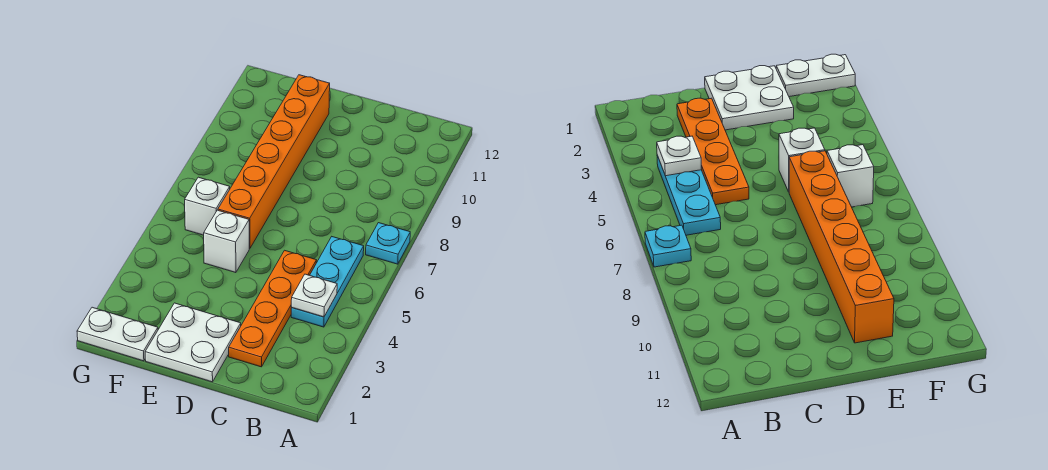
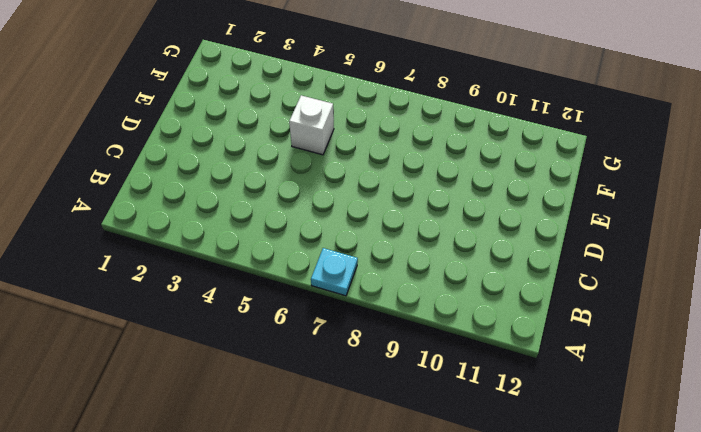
none -> cyan plate B4:B6 level 1
none -> orange plate C2:C5 level 1

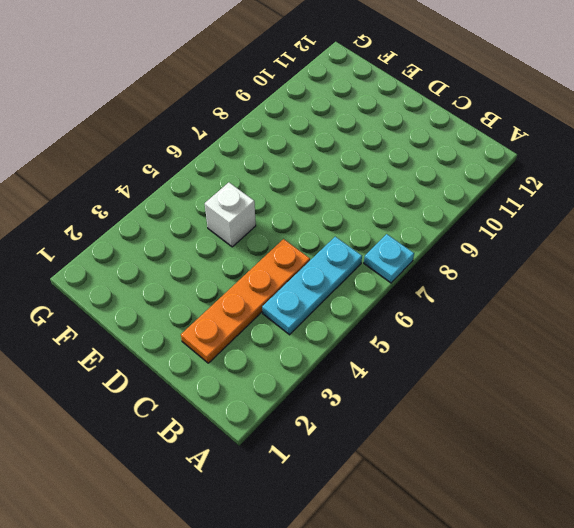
none -> white plate D1:E2 level 1
none -> orange brick E6:E11 level 1

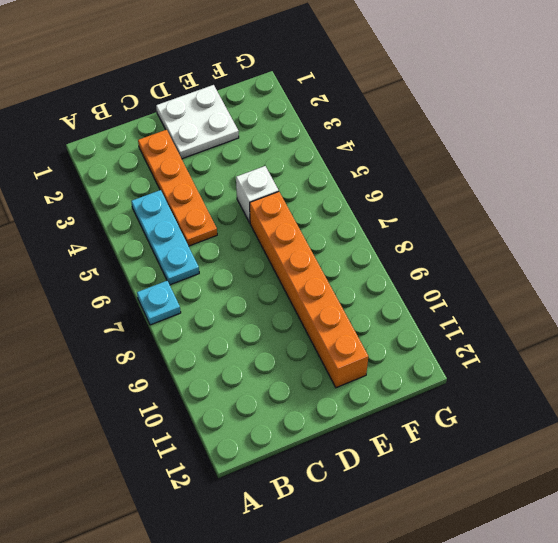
none -> white plate F1:G1 level 1
none -> white brick F6 level 1

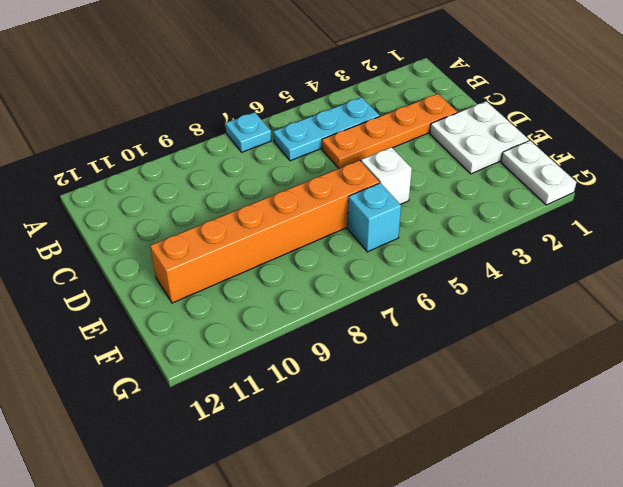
cyan brick F6 level 1 -> white brick F6 level 1
none -> white plate B4 level 2

